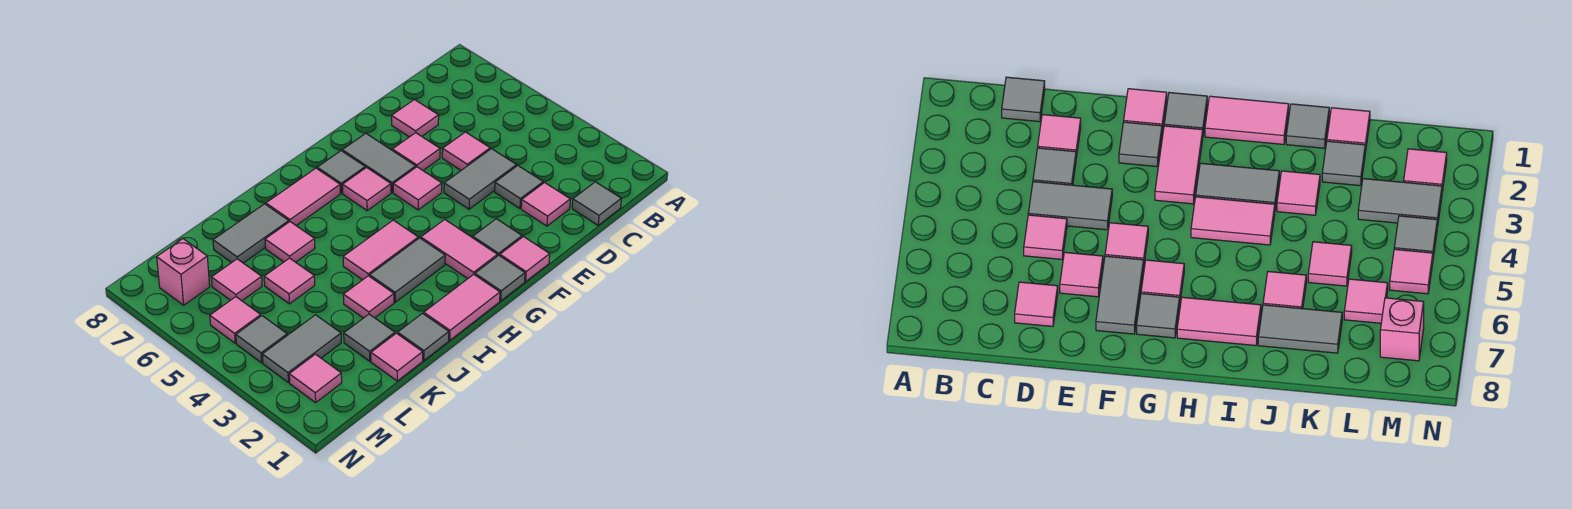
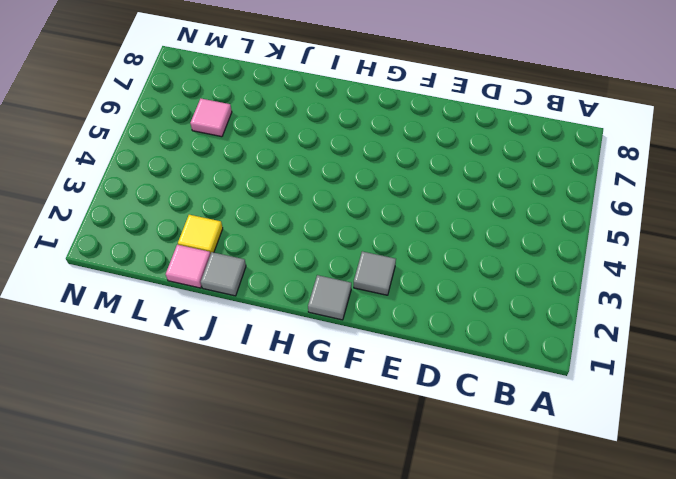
yellow tile K2 level 1 -> grey tile K2 level 1
none -> grey tile C1 level 1
none -> pink tile D2 level 1
none -> grey tile D3 level 1
none -> grey tile D4:E4 level 1

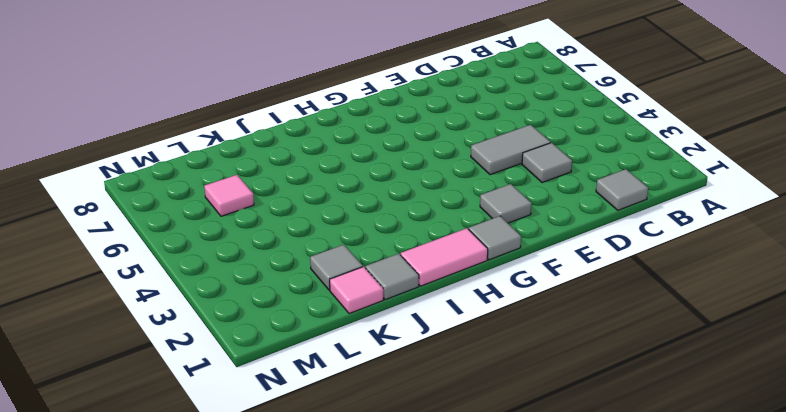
none -> pink tile D2 level 1
none -> pink tile D5 level 1
none -> pink tile D7 level 1
none -> pink tile E6 level 1

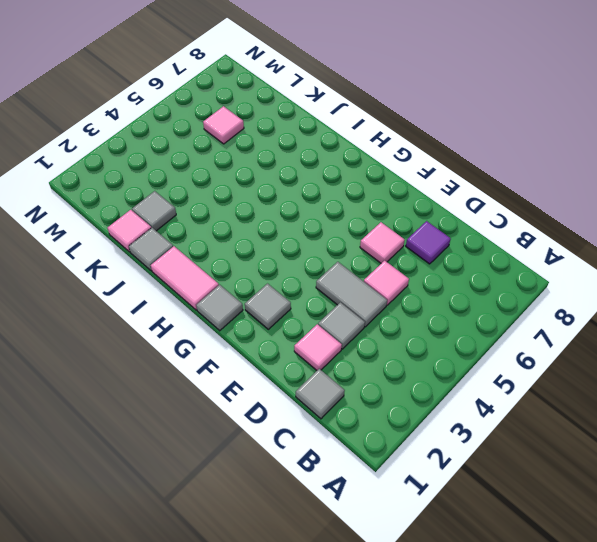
purple tile D7 level 1 -> pink tile D7 level 1
none -> pink tile F1 level 1
none -> pink tile F5 level 1
none -> grey tile F6:F7 level 1
none -> pink tile G2:G3 level 1

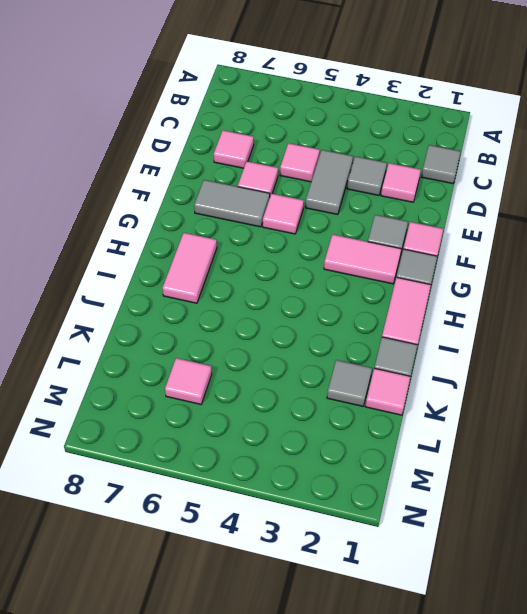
none -> pink tile G6 level 1
none -> grey tile G7 level 1
none -> grey tile H3:I3 level 1
none -> pink tile H4:I4 level 1

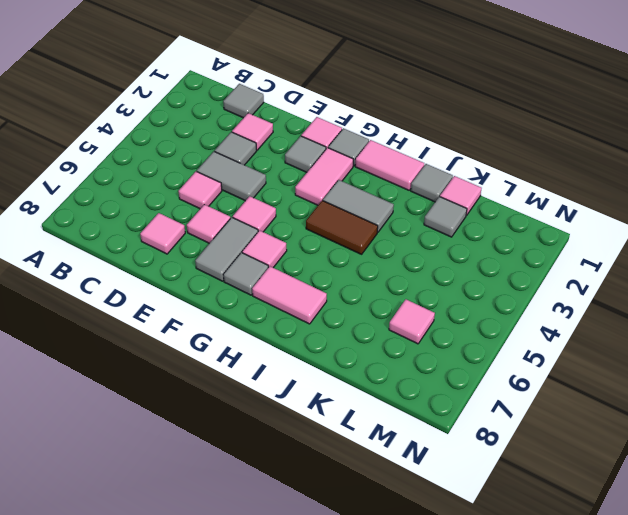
brown tile H4:I4 level 1 -> pink tile H4:I4 level 1
none -> pink tile J3 level 1
none -> pink tile J6 level 1
none -> grey tile J7:K7 level 1
none -> pink tile K5 level 1

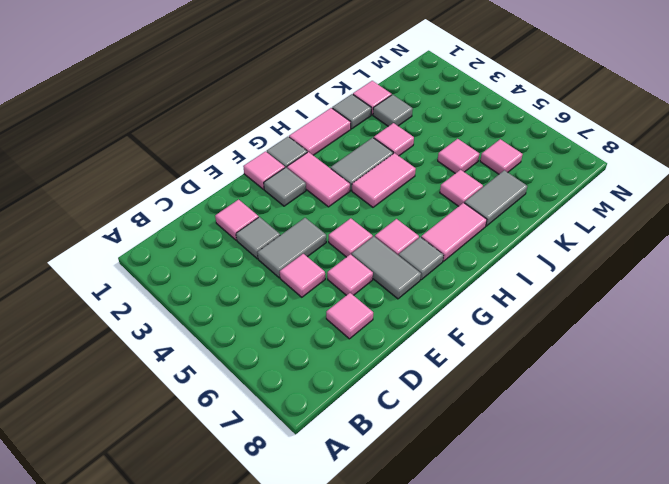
none -> grey tile C1 level 1
none -> grey tile L3:M3 level 1
none -> pink tile M2 level 1
none -> grey tile M4 level 1

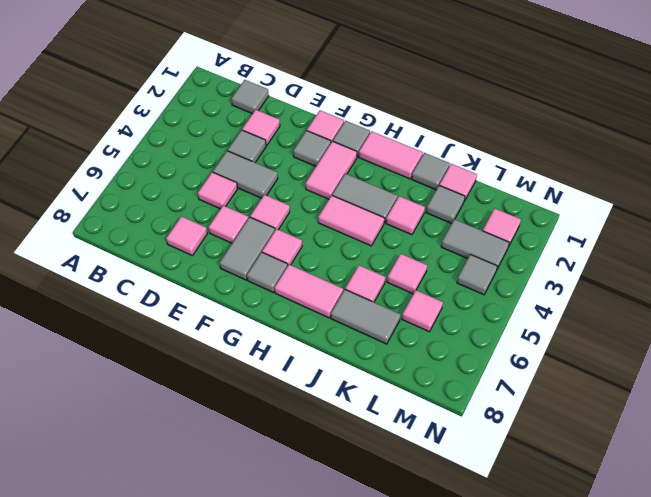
none -> pink tile M5 level 1
none -> pink brick M7 level 1

